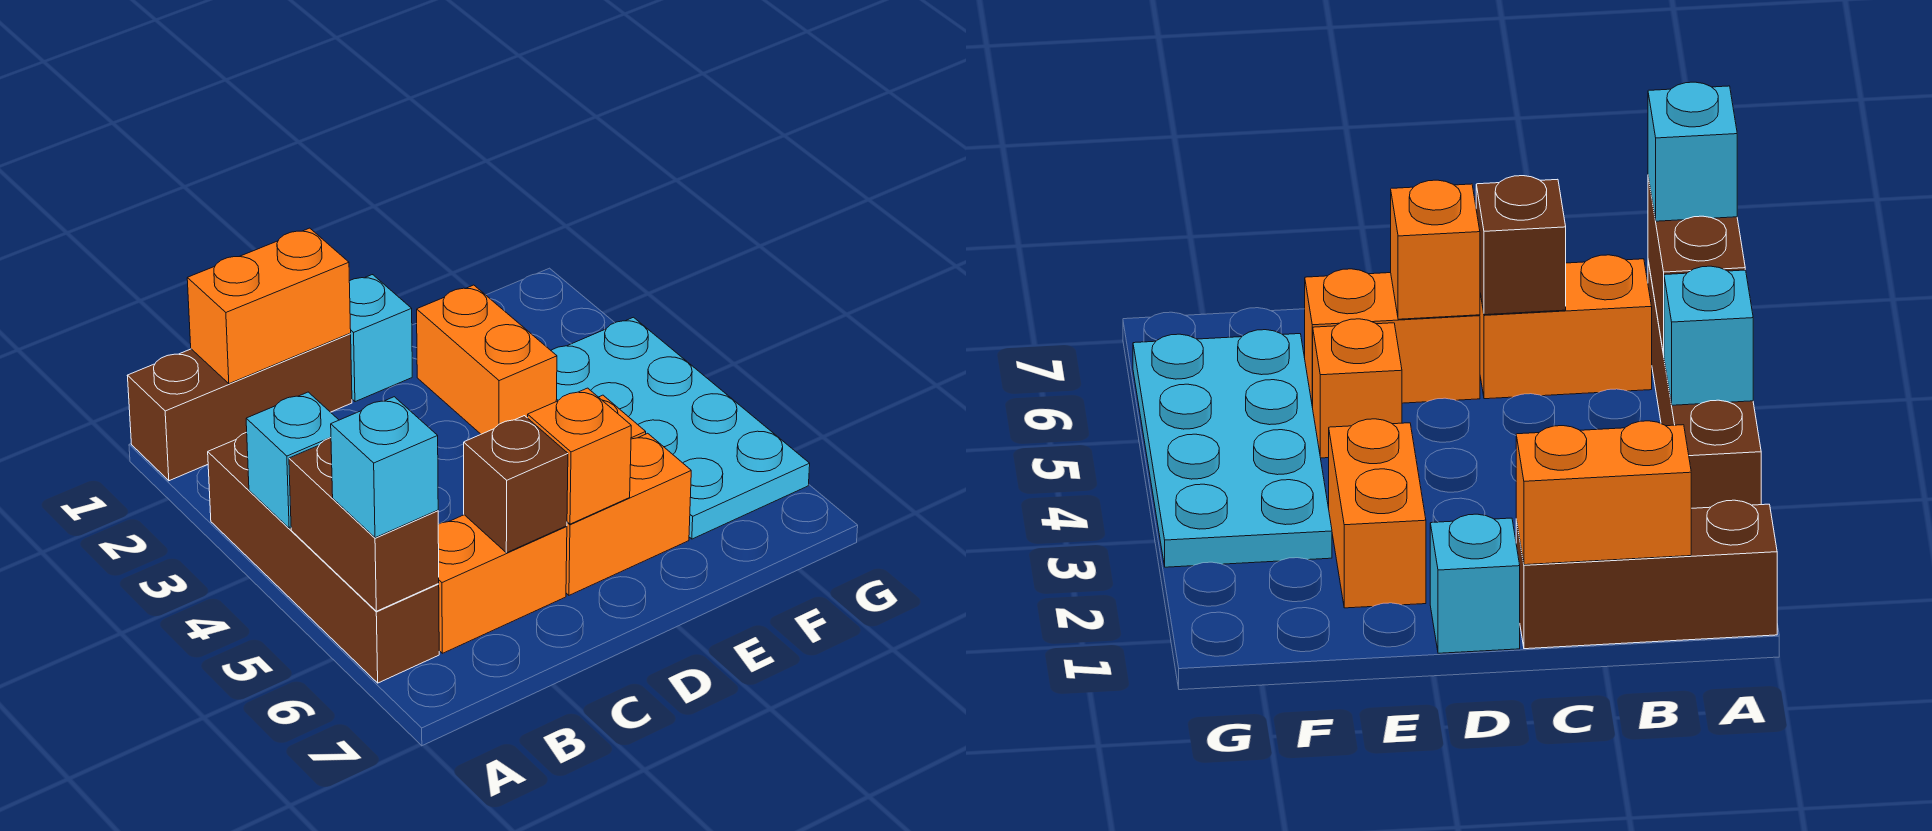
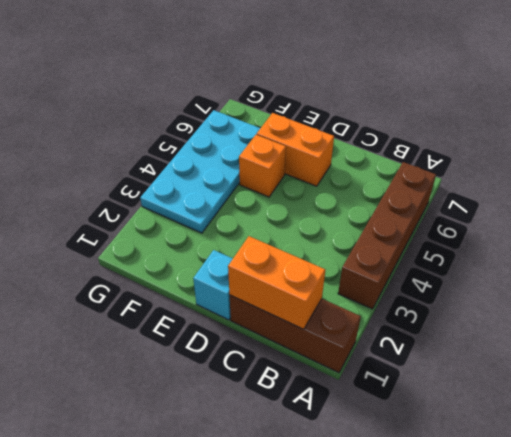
none -> orange brick B6:C6 level 1
none -> orange brick E2:E3 level 1
none -> cyan brick A4 level 2

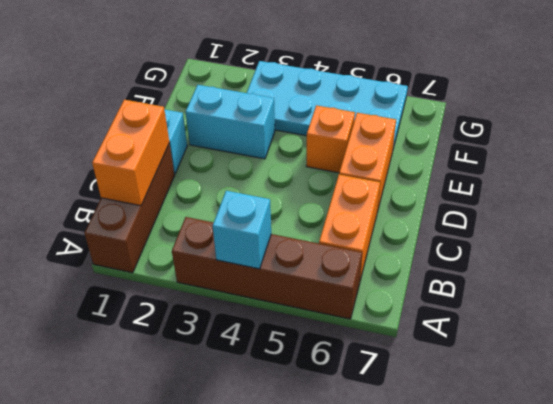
cyan brick E2:E3 level 1 -> orange brick E2:E3 level 1
none -> brown brick A5:A6 level 2
none -> brown brick C6 level 2
none -> orange brick D6 level 2

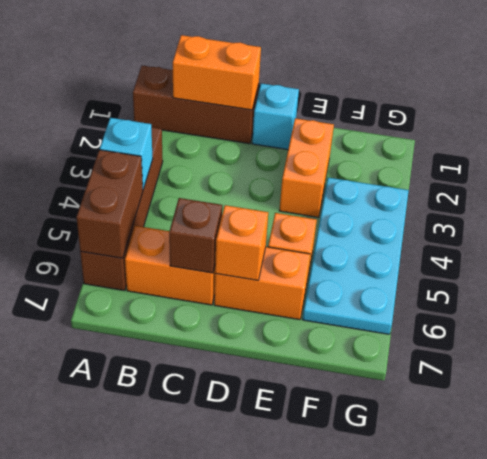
none -> cyan brick A6 level 3

